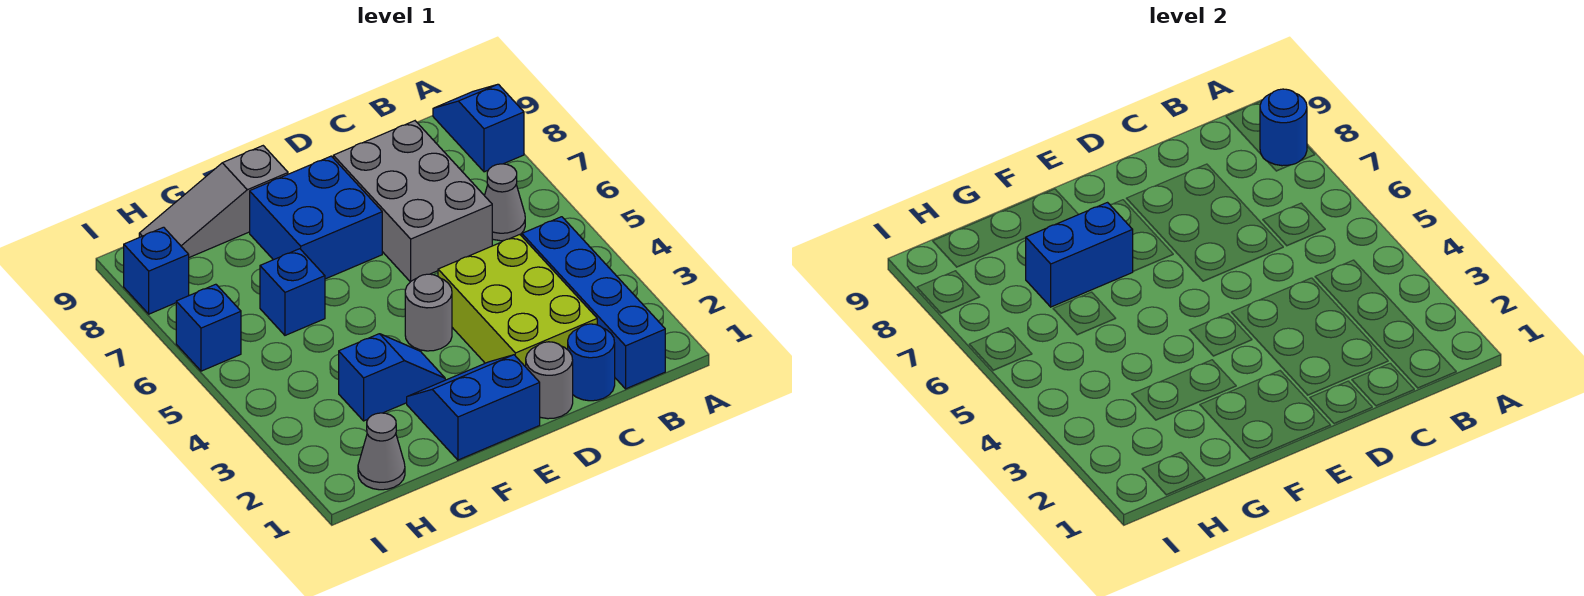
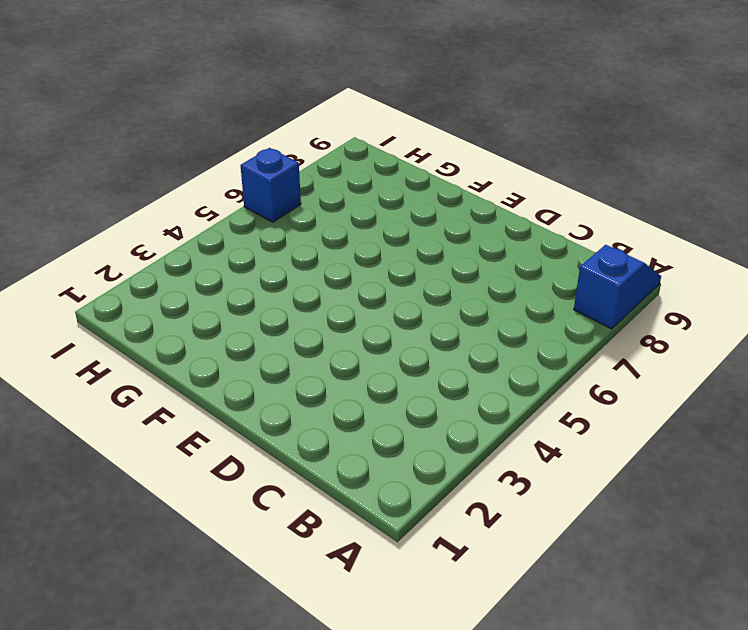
none -> blue brick B1:B4 level 1
none -> grey cone B6 level 1
none -> blue round brick C1 level 1

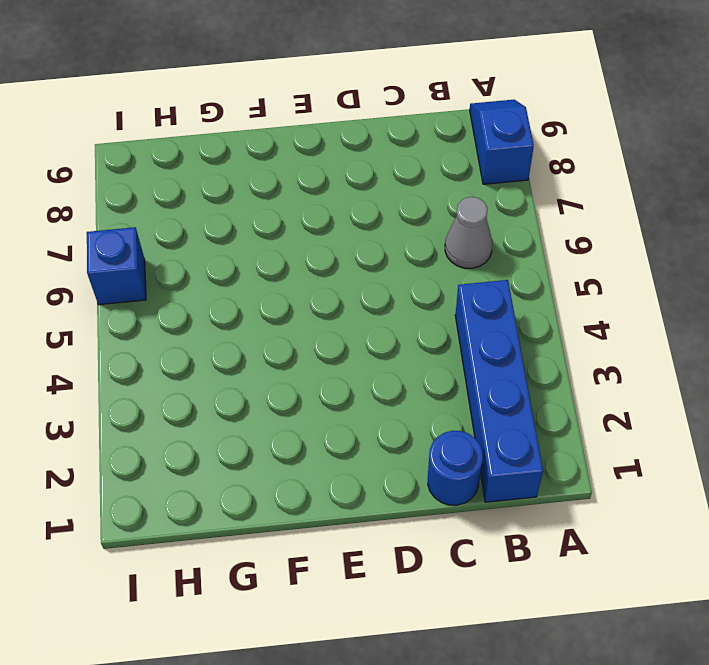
none -> lime brick C2:D4 level 1
none -> grey brick C6:D8 level 1
none -> grey round brick D1 level 1

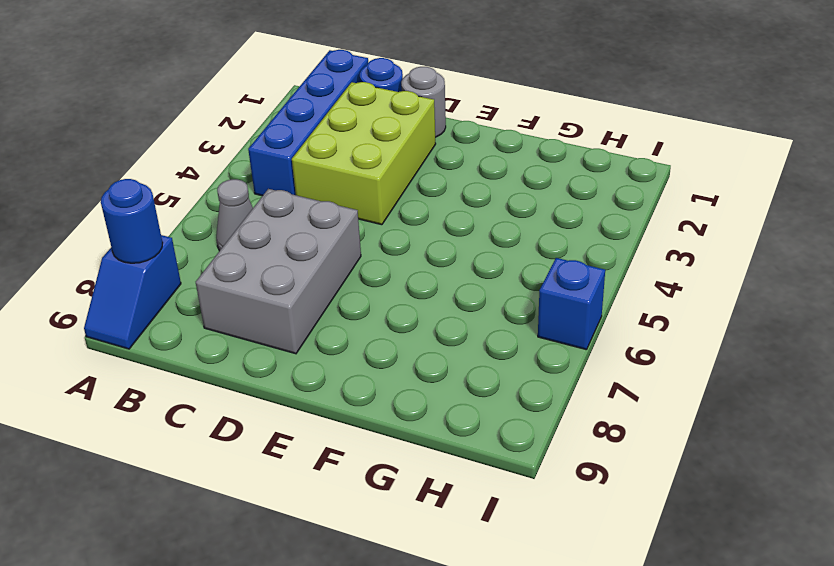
none -> blue slope E1:F2 level 1 top 1
none -> grey round brick E4 level 1
none -> blue brick E7:F8 level 1

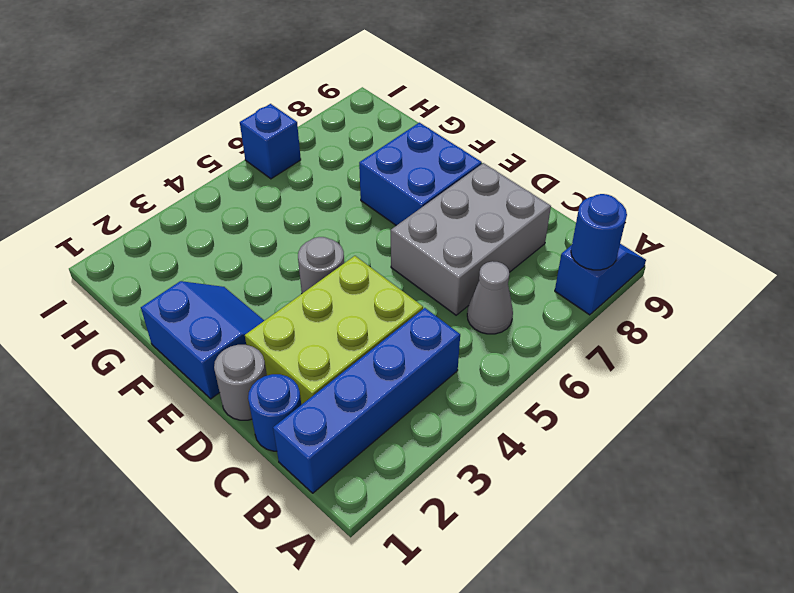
none -> blue slope F3:G3 level 1 top G
none -> grey slope F9:H9 level 1 top F
none -> blue brick G6 level 1

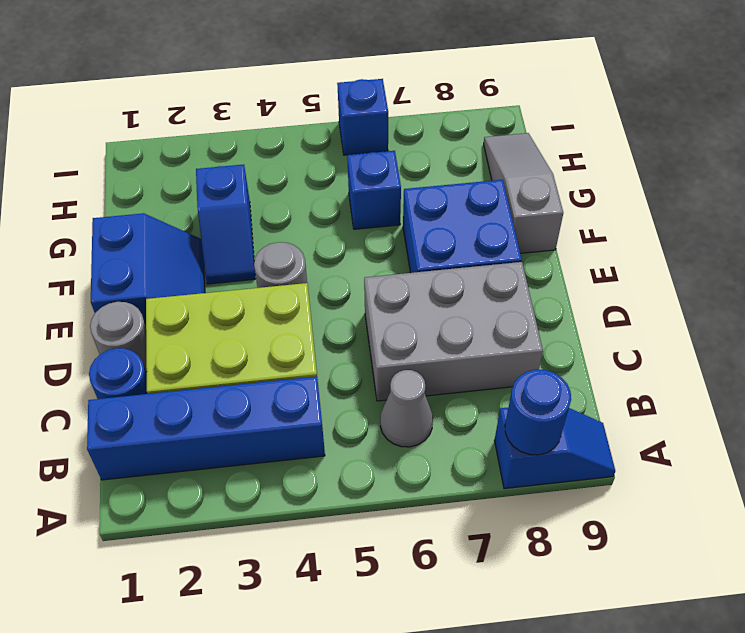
none -> grey cone H1 level 1
none -> blue brick I8 level 1
none -> blue brick F7:G7 level 2

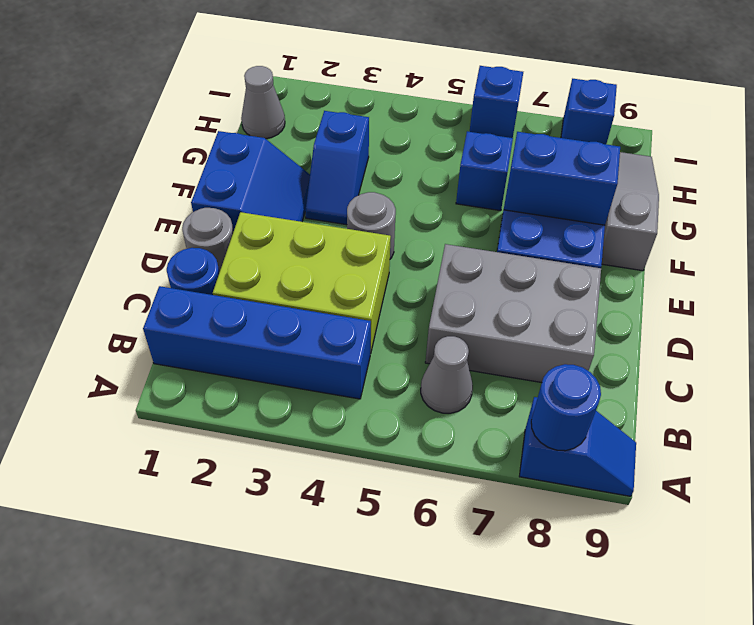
blue brick F7:F8 level 2 -> blue brick F7:G7 level 2

